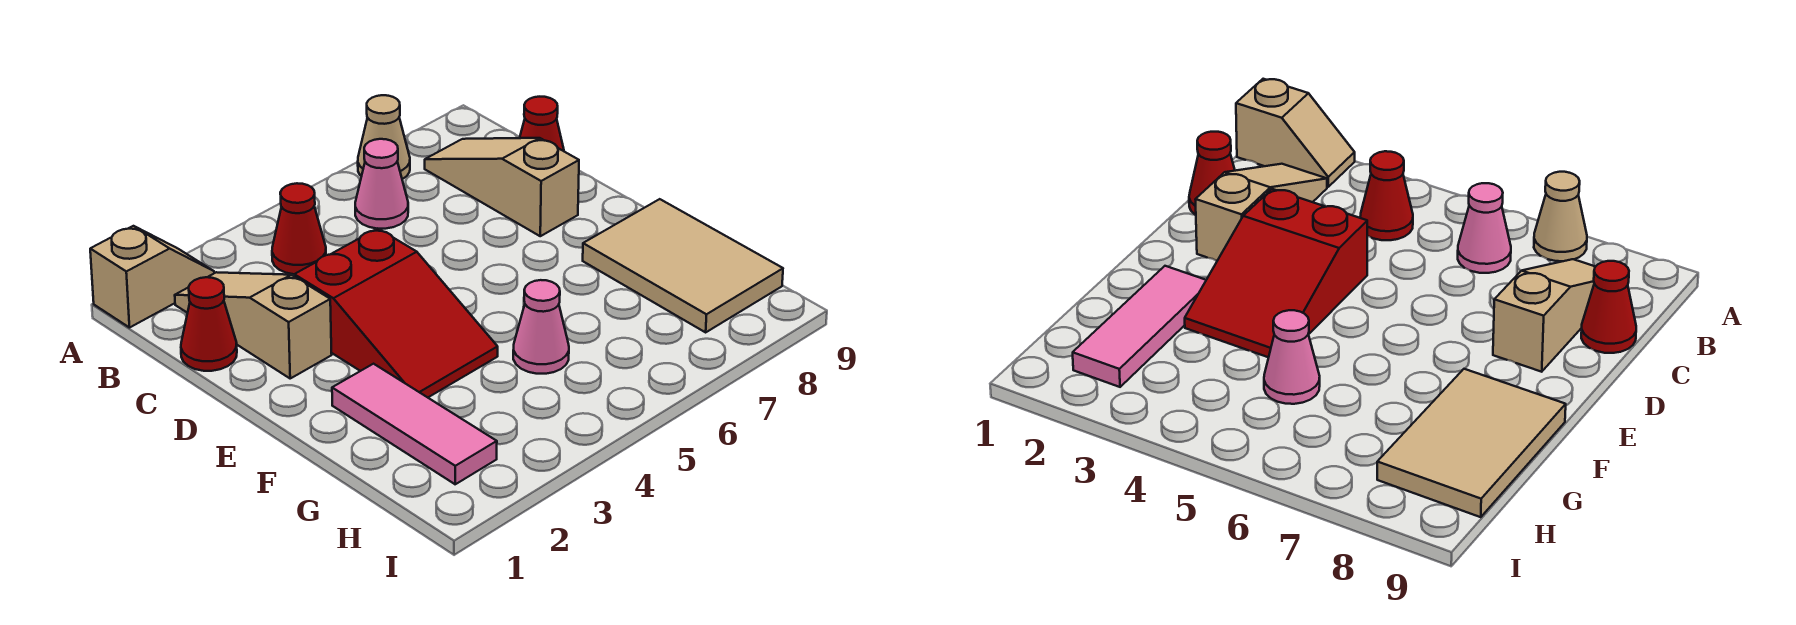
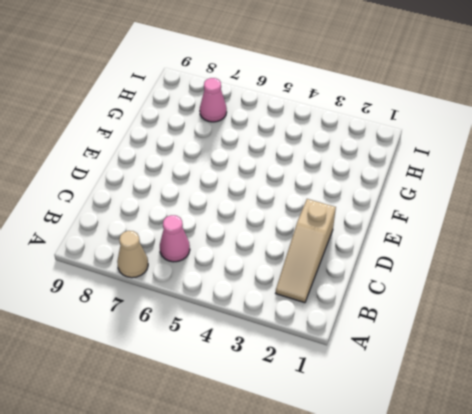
pink cone H7 level 1 -> pink cone G5 level 1
none -> tan slope A1:A2 level 1 top 1
none -> red cone B4 level 1
none -> tan slope B8:D8 level 1 top D

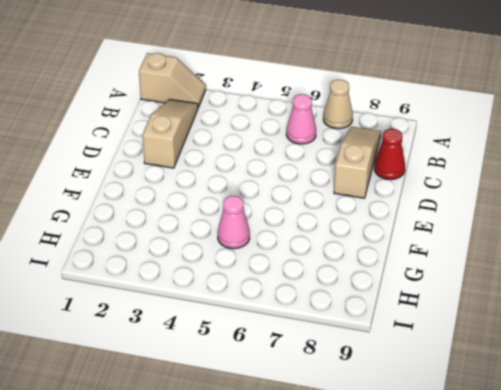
none -> red cone B4 level 1
none -> red cone C1 level 1
none -> red slope D3:F4 level 1 top D

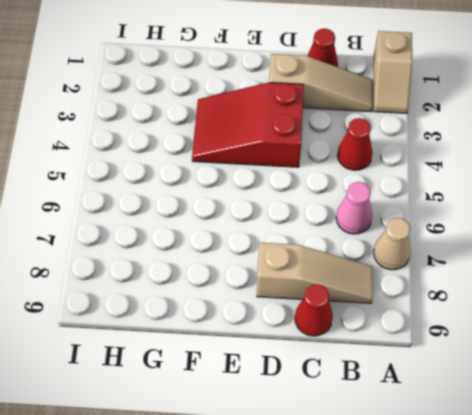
none -> pink tile F2:H2 level 1
none -> tan tile F8:H9 level 1
none -> pink cone G5 level 1

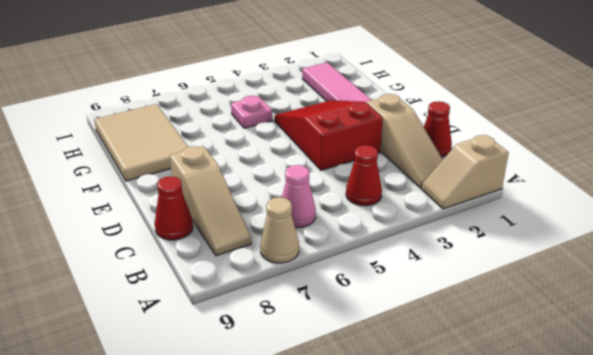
pink plate G5 level 1 -> pink cone G5 level 1

